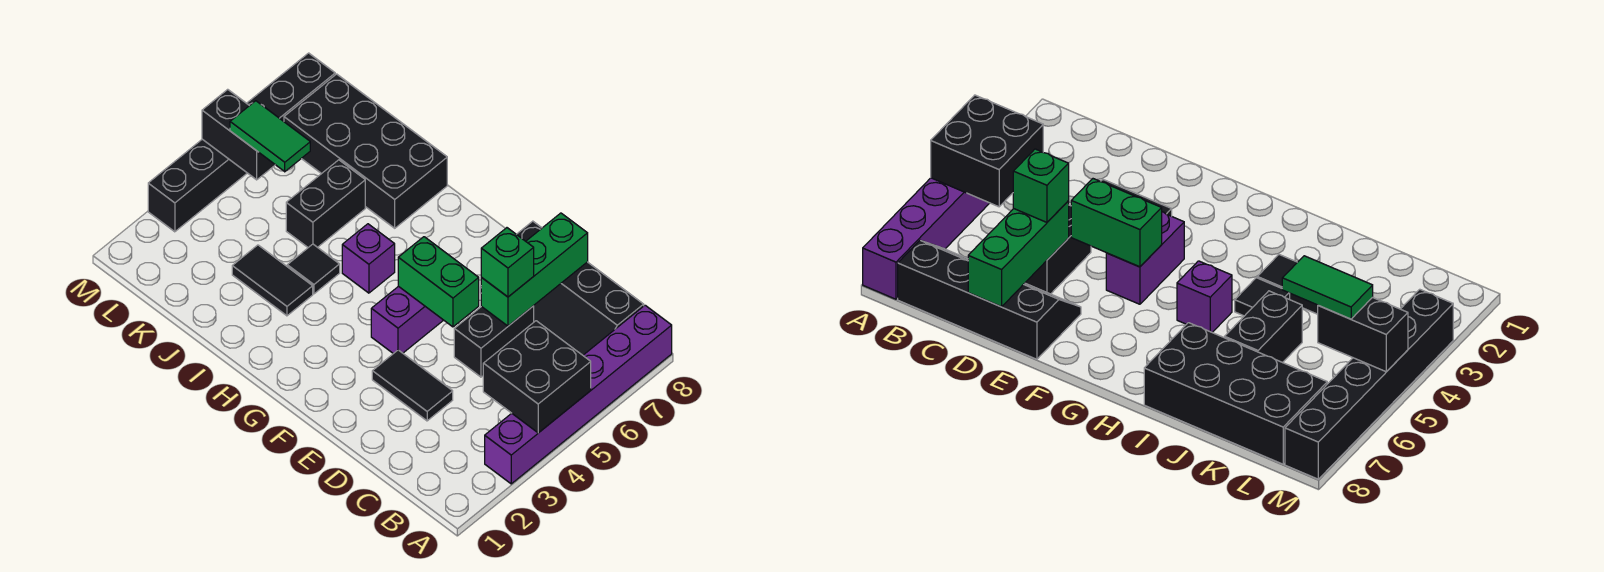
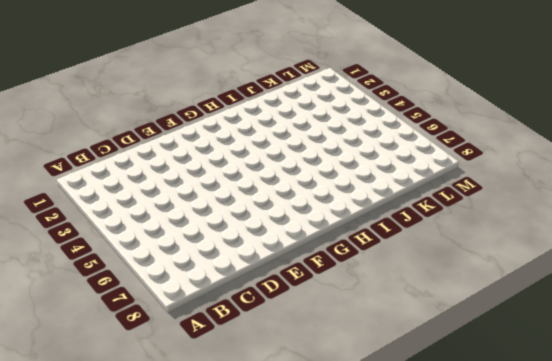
none -> purple brick A3:A8 level 1
none -> black slope B7:E8 level 1 top 8
none -> black tile D3:E3 level 1

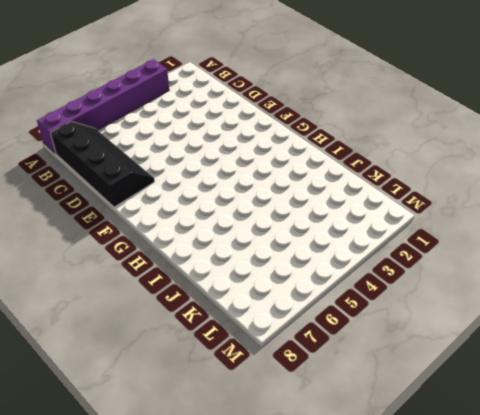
none -> black tile D3:E3 level 1
none -> black brick D5:D6 level 1
none -> purple brick F4:F5 level 1

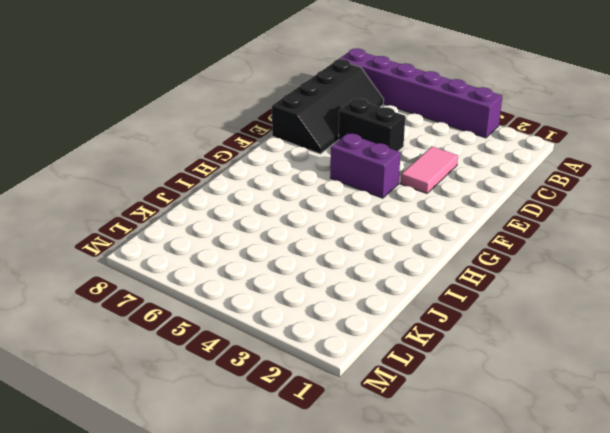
pink tile D3:E3 level 1 -> black tile D3:E3 level 1
none -> purple brick H5 level 1
none -> black tile I3:J3 level 1
none -> black tile I4 level 1

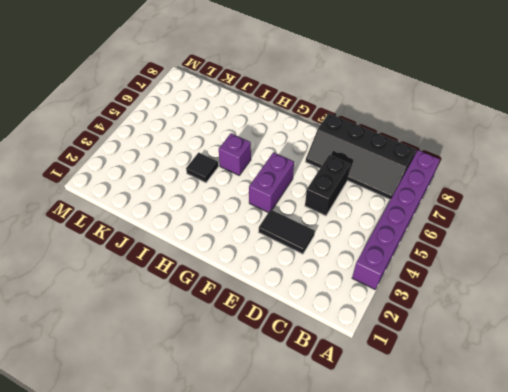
none -> black tile I3:J3 level 1
none -> black brick I7:L8 level 1
none -> black brick J5:J6 level 1

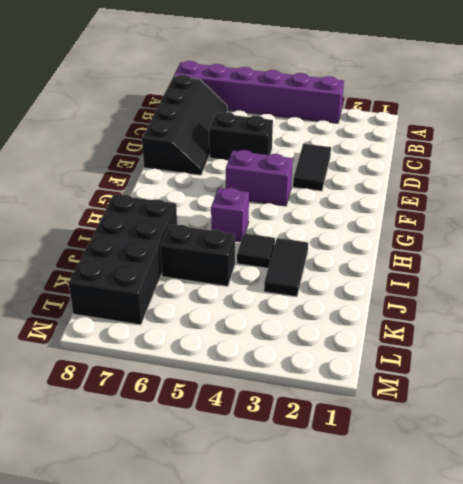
none -> black brick M3:M8 level 1
none -> black brick A4:B5 level 2
none -> green brick D6:D8 level 2

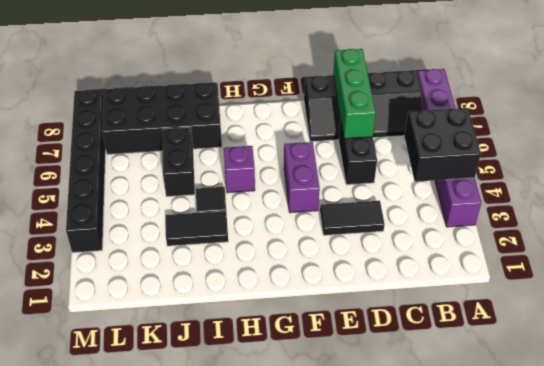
none -> green brick E5:F5 level 2
none -> black brick L5:M5 level 2
none -> green brick D6 level 3

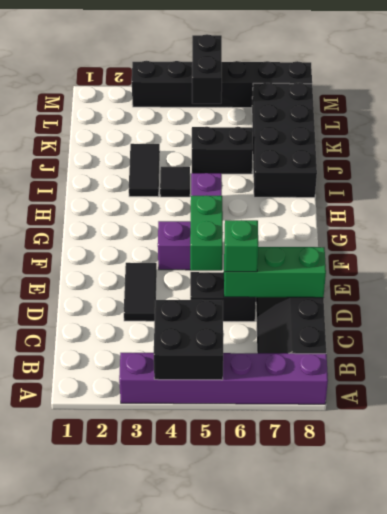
none -> green tile K5:L5 level 3

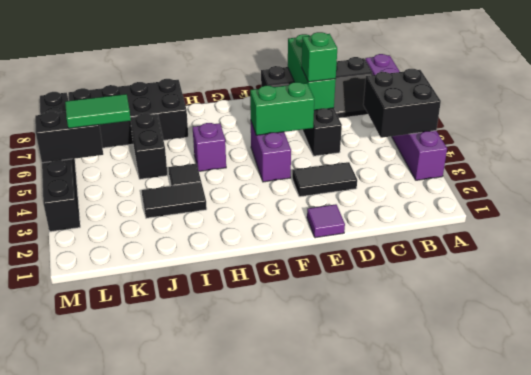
purple tile E1 level 1 -> none

